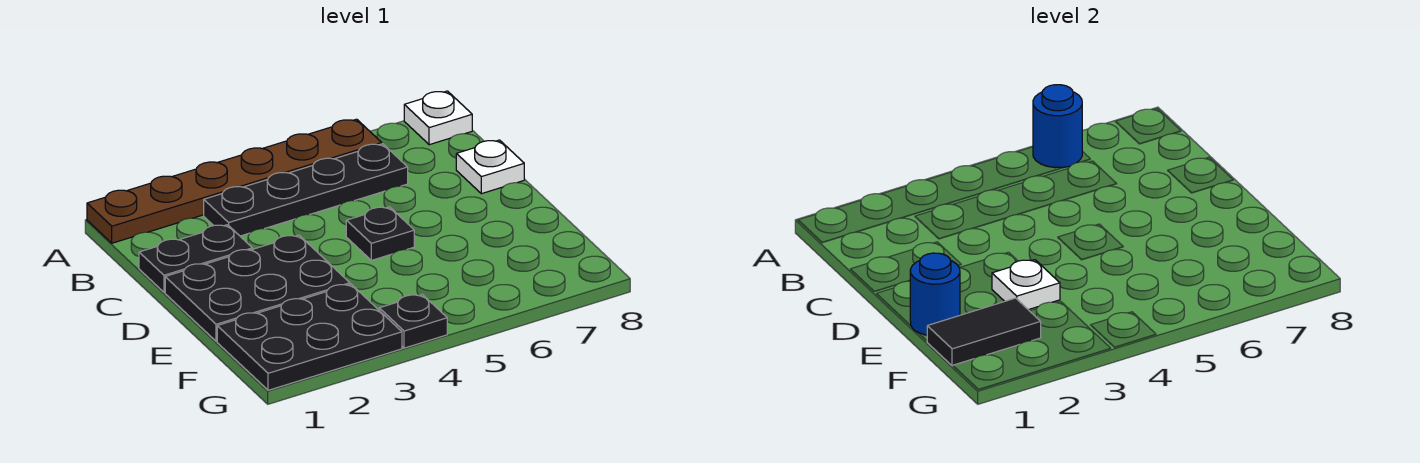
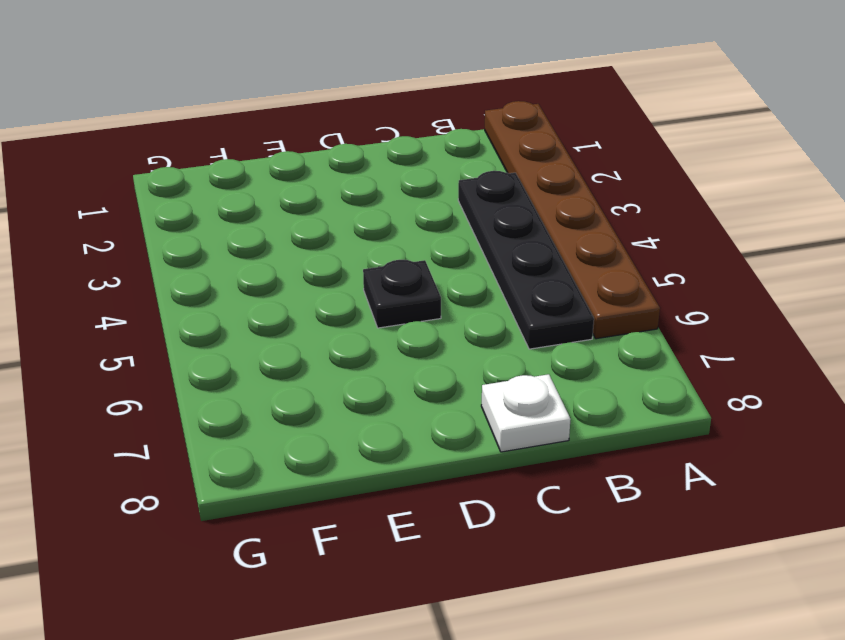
none -> white plate A8 level 1
none -> black plate C1:C2 level 1
none -> black plate D1:E3 level 1

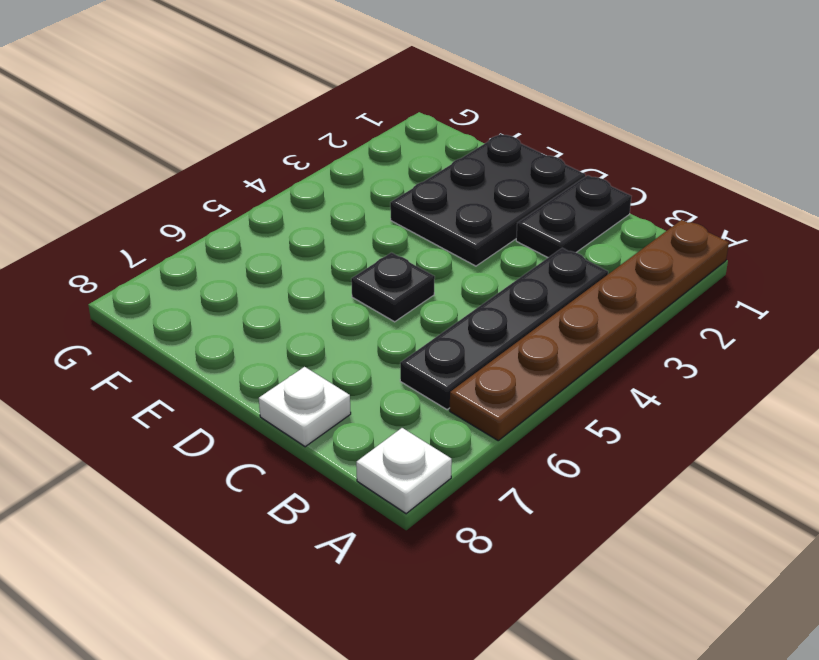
none -> black plate F1:G3 level 1
none -> black plate G4 level 1
none -> blue round brick A6 level 2

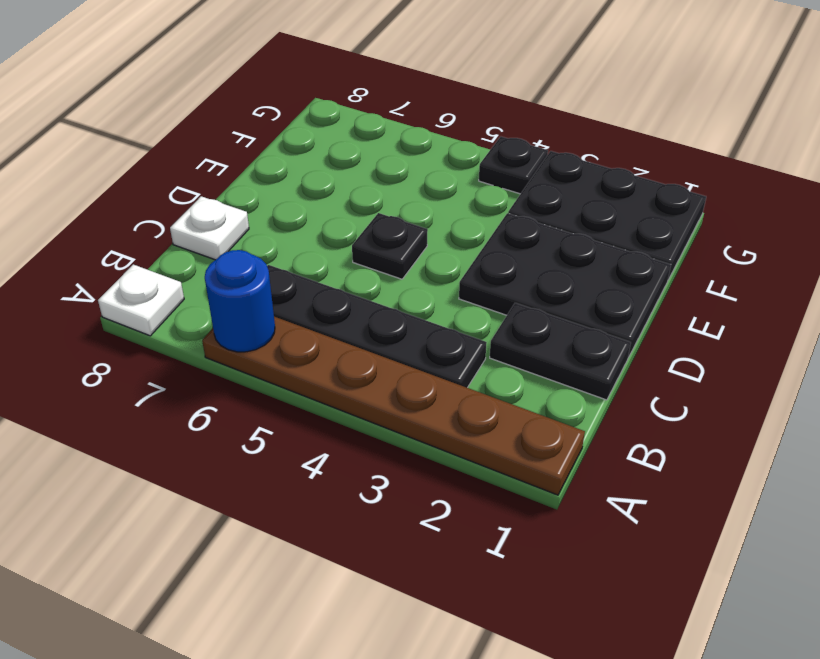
none -> blue round brick E1 level 2
none -> white plate E3 level 2
none -> black tile F1:F2 level 2

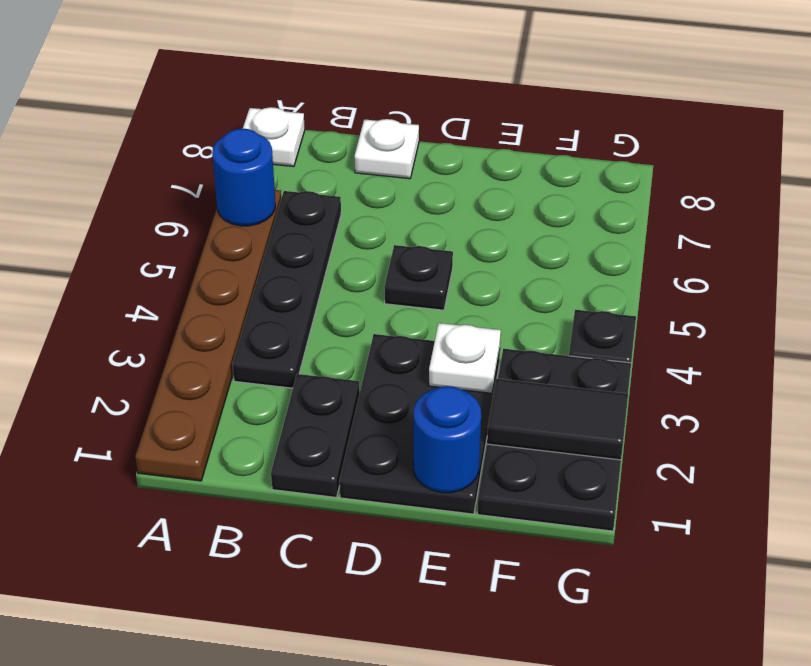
black tile F2:G2 level 2 -> black tile F1:F2 level 2

